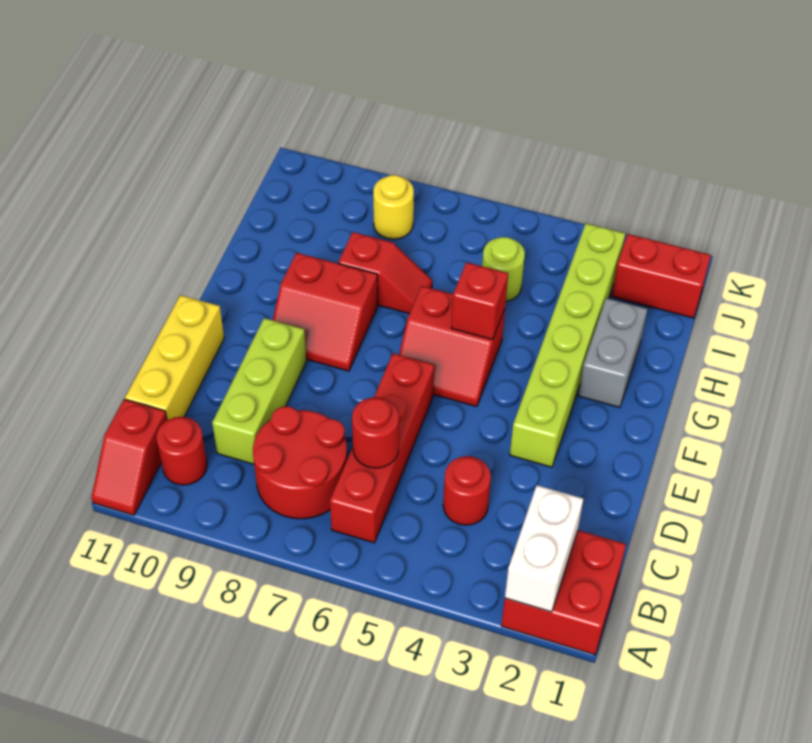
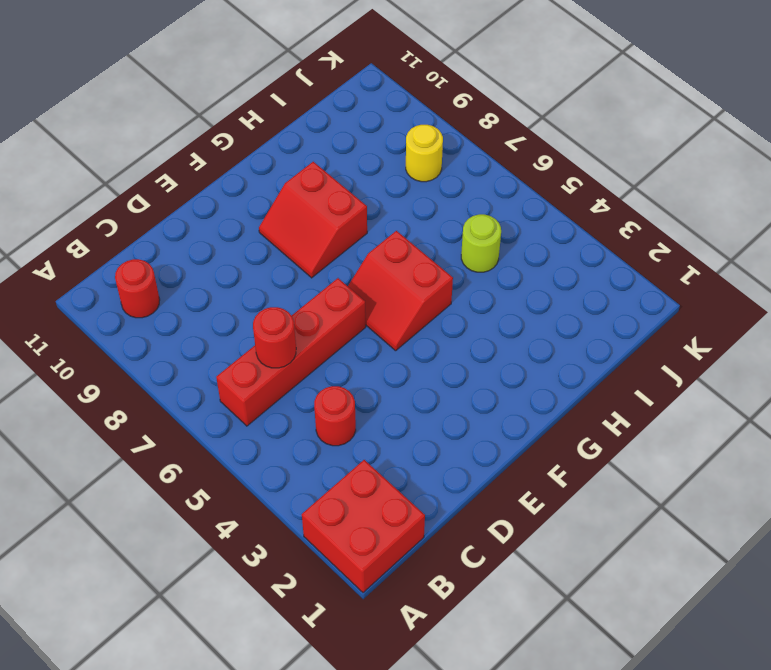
none -> red slope A11:B11 level 1 top B
none -> red round brick B7:C8 level 1
none -> lime brick C9:E9 level 1

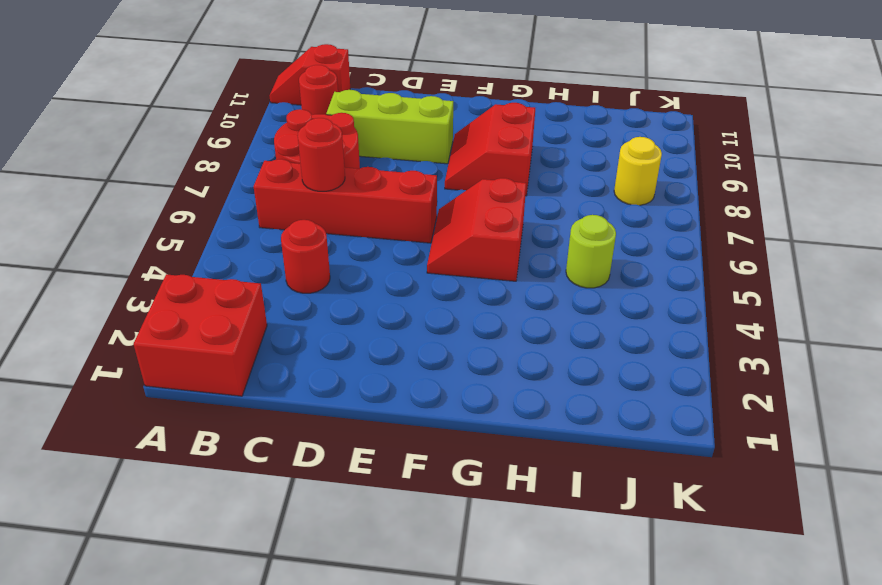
none -> yellow brick C11:E11 level 1
none -> lime brick E3:J3 level 1
none -> grey brick G2:H2 level 1

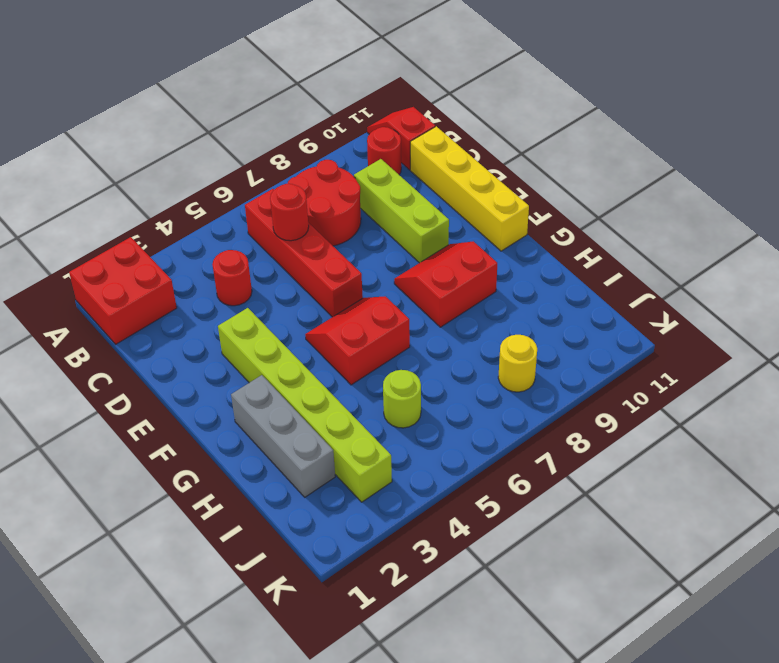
yellow brick C11:F11 level 1 -> yellow brick C11:E11 level 1
grey brick G2:I2 level 1 -> grey brick G2:H2 level 1
none -> red slope H7:H8 level 1 top 8
none -> red brick J1:J2 level 1
none -> white brick A2:B2 level 2

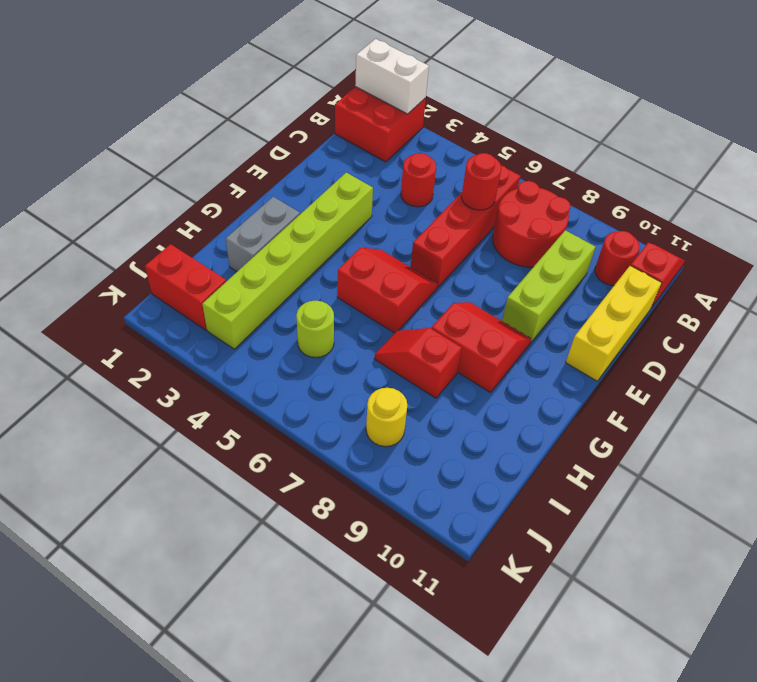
white brick A1:A2 level 2 -> white brick A2:B2 level 2
none -> red brick G5 level 2

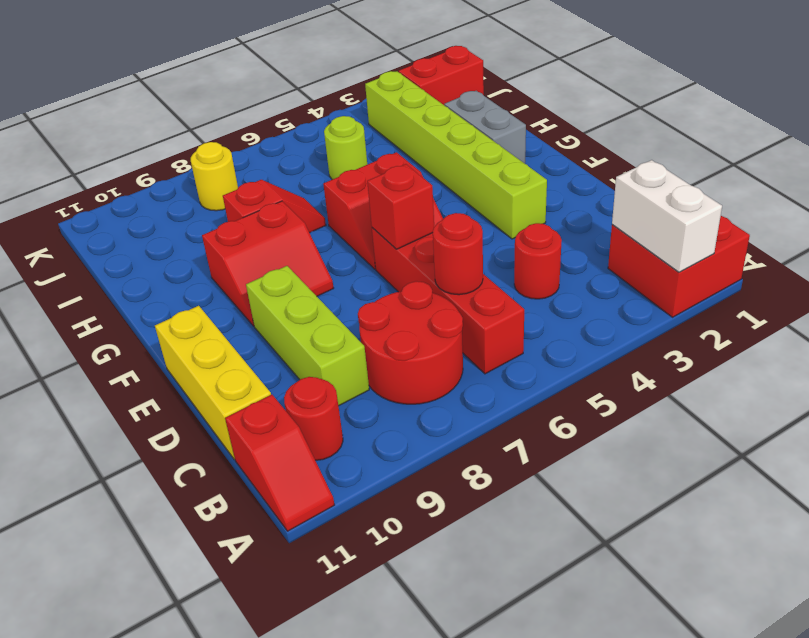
red brick E6 level 2 -> red brick G5 level 2

